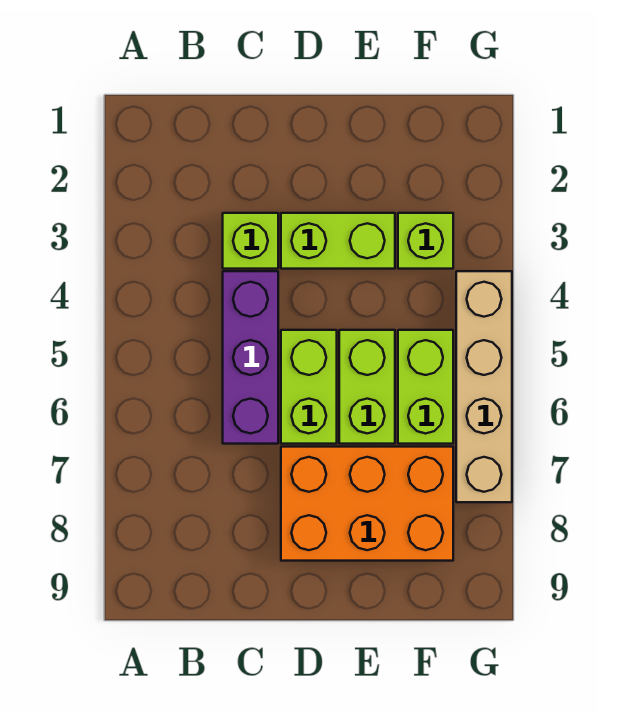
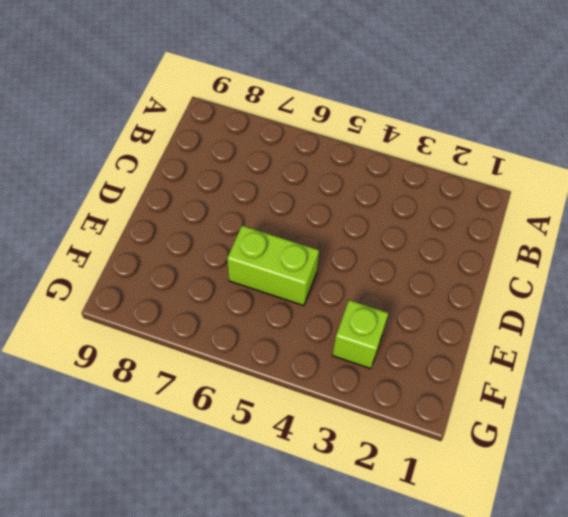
none -> lime brick C3 level 1
none -> purple brick C4:C6 level 1

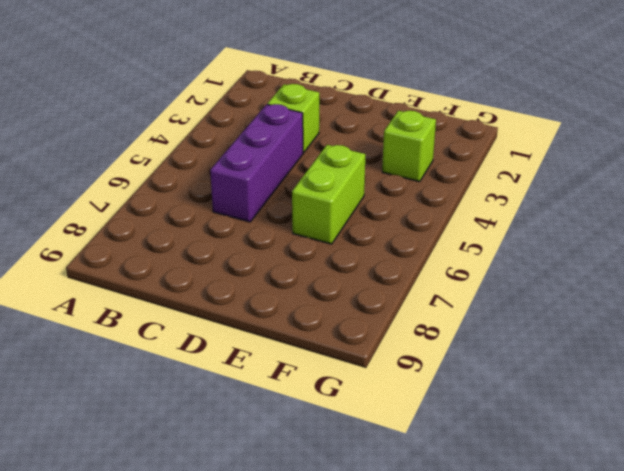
none -> lime brick D3:E3 level 1
none -> lime brick D5:D6 level 1

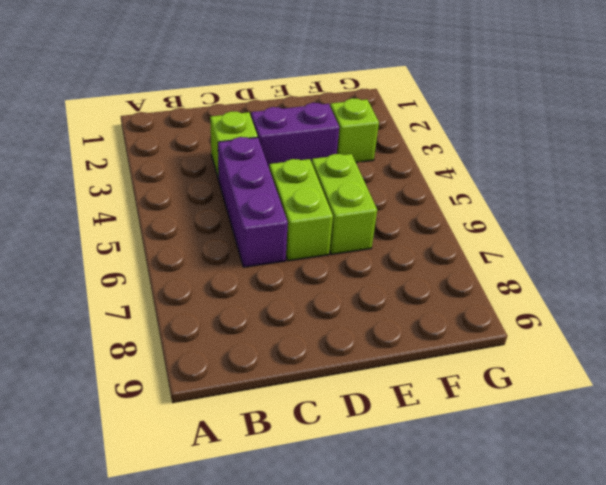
purple brick D3:E3 level 1 -> lime brick D3:E3 level 1
none -> orange brick D7:F8 level 1
none -> lime brick F5:F6 level 1

